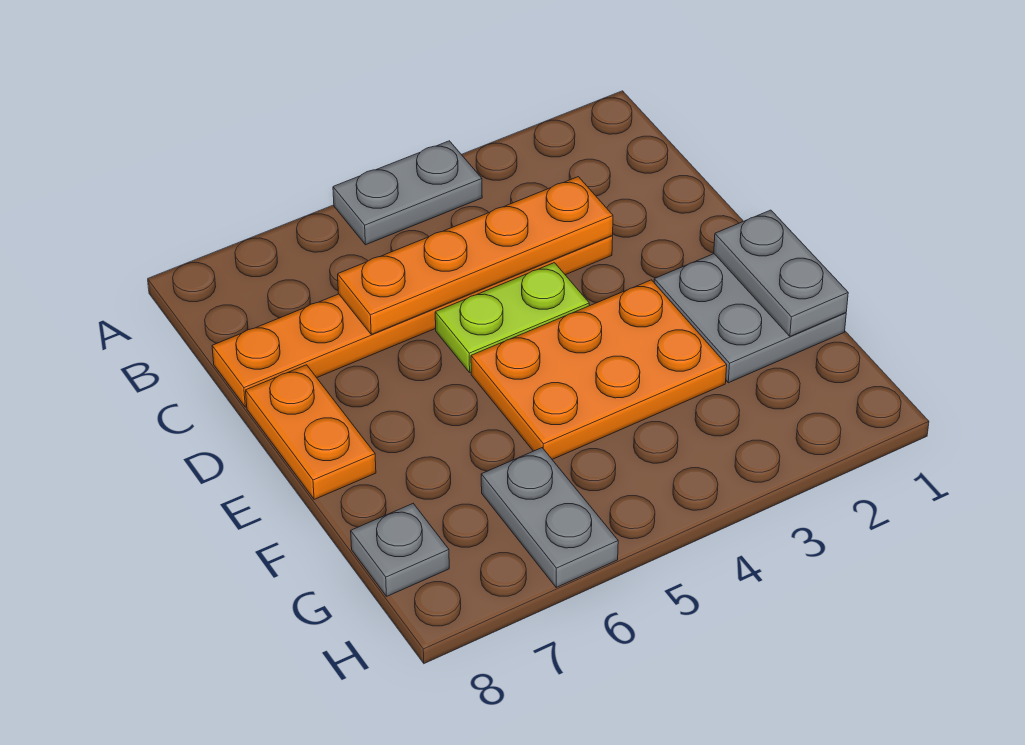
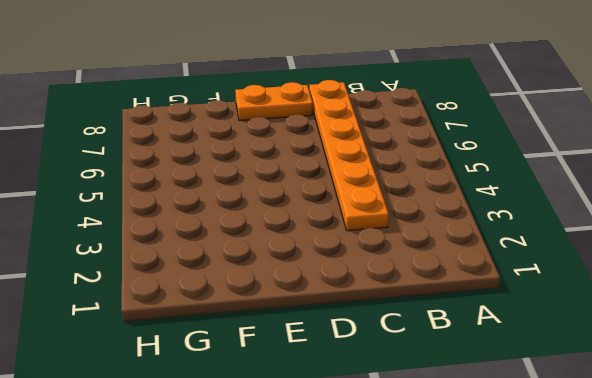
none -> grey plate A4:A5 level 1
none -> lime plate D4:D5 level 1

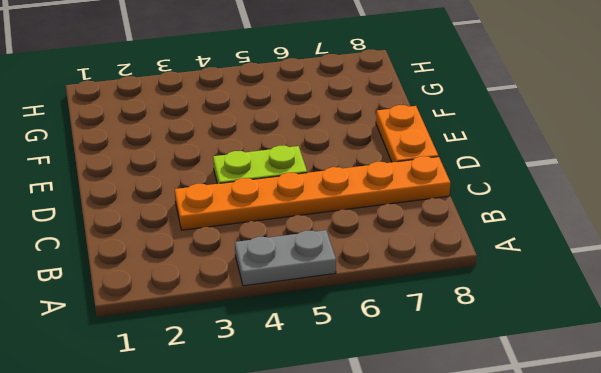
none -> grey plate E1:F2 level 1
none -> orange plate E3:F5 level 1

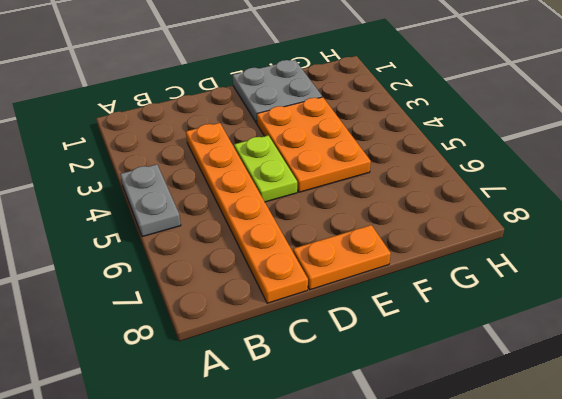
none -> grey plate G6:H6 level 1
none -> grey plate G8 level 1

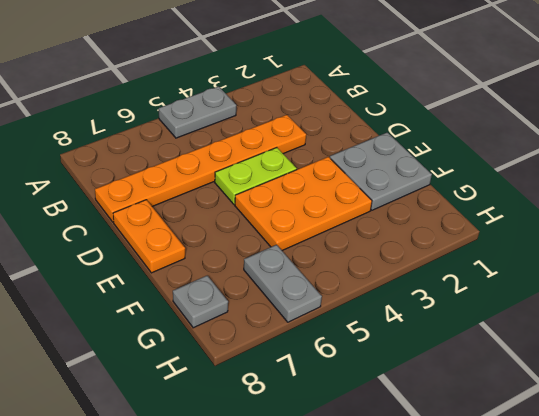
none -> orange plate C3:C6 level 2
none -> grey plate E1:F1 level 2

